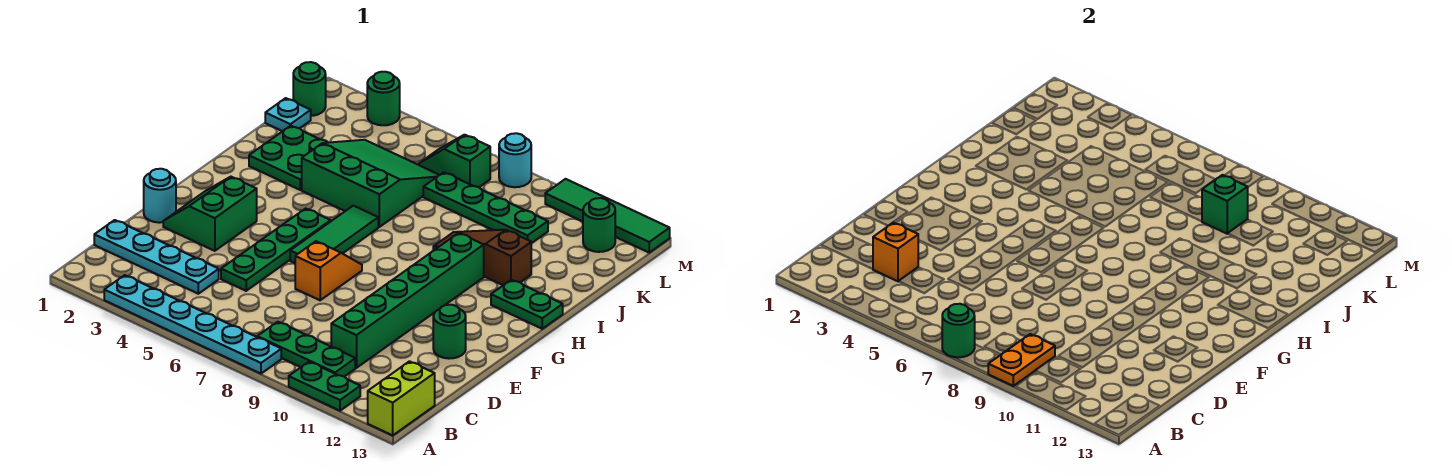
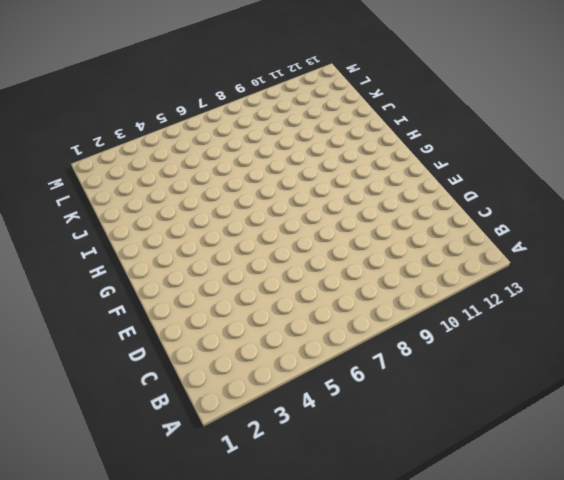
none -> cyan plate A3:A8 level 1
none -> green plate A10:A11 level 1
none -> lime brick A13:B13 level 1

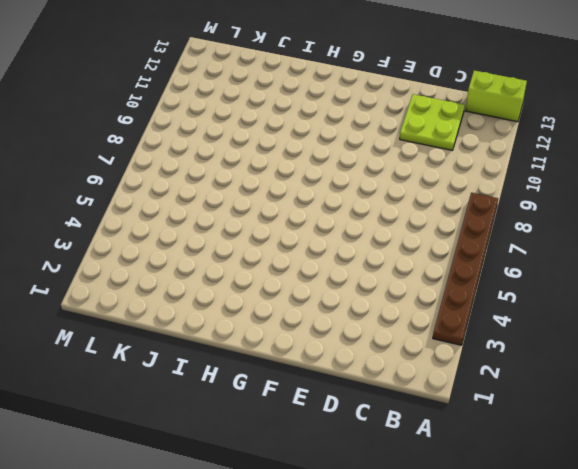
brown plate A3:A8 level 1 -> cyan plate A3:A8 level 1
lime plate C11:D12 level 1 -> none
none -> green plate A10:A11 level 1
none -> green plate B8:B10 level 1
none -> cyan plate C1:C4 level 1

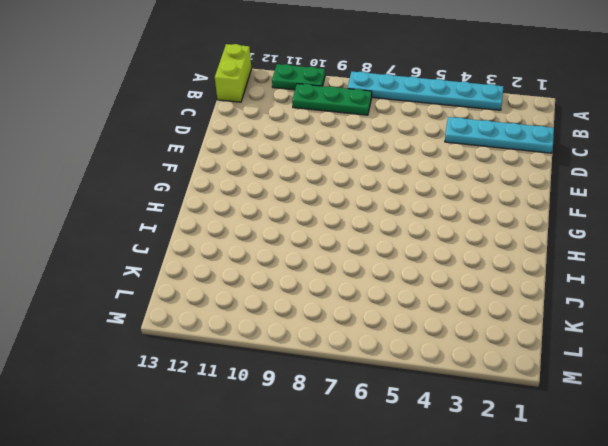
none -> green brick C10:H10 level 1
none -> green plate D5:G5 level 1
none -> cyan round brick E1 level 1

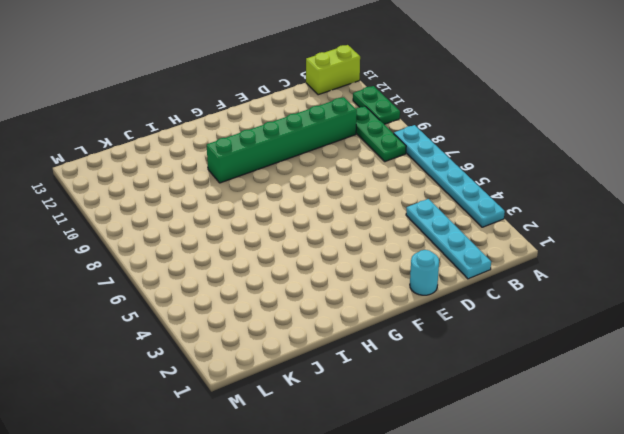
none -> green plate D5:G5 level 1
none -> green slope E2:F3 level 1 top 3
none -> orange slope E7:F7 level 1 top E

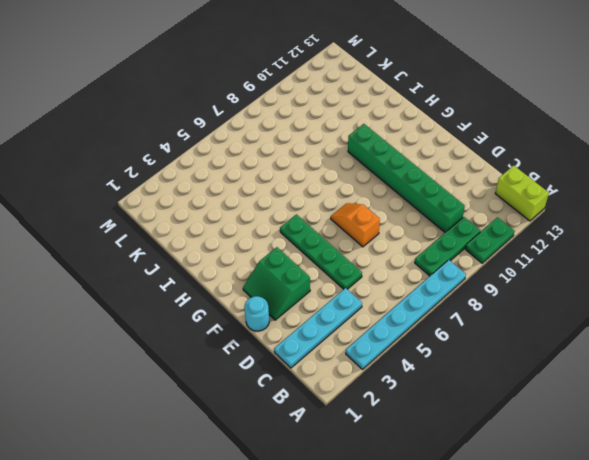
none -> green round brick E12 level 1
none -> green tile F6:H6 level 1
none -> green plate H12:H13 level 1

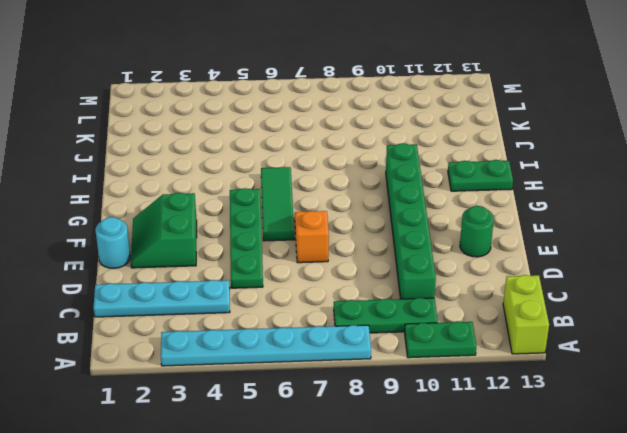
none -> green plate I2:J3 level 1
none -> green slope I4:K6 level 1 top I
none -> brown slope I9:I11 level 1 top 11

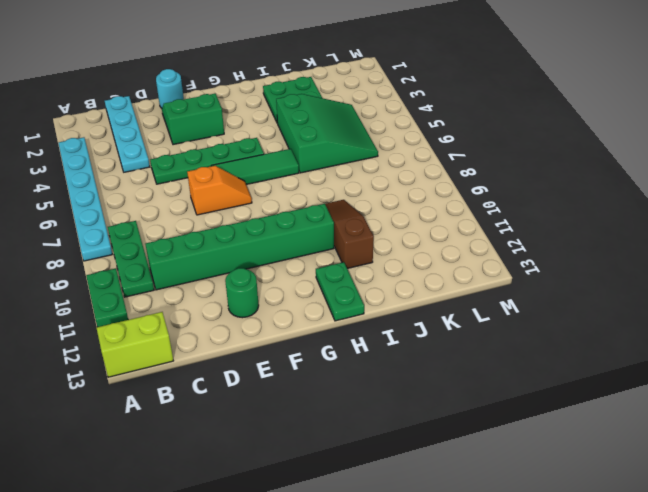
none -> cyan plate K1 level 1
none -> green plate K7:K10 level 1
none -> green round brick L1 level 1

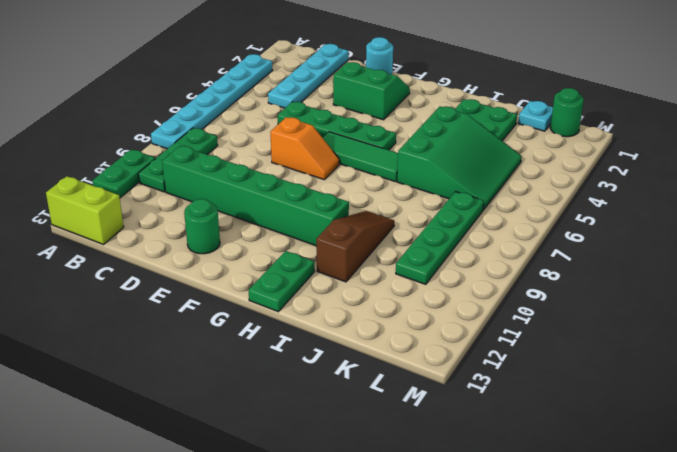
none -> green slope L6:L7 level 1 top 7
none -> green round brick L12 level 1
none -> green round brick M3 level 1

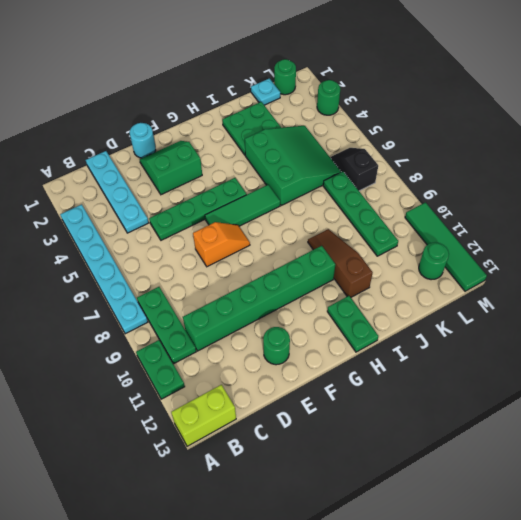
black slope L6:L7 level 1 top 7 -> green slope L6:L7 level 1 top 7
none -> cyan round brick M8 level 1
none -> green round brick A7 level 2
none -> orange plate A9:B9 level 2

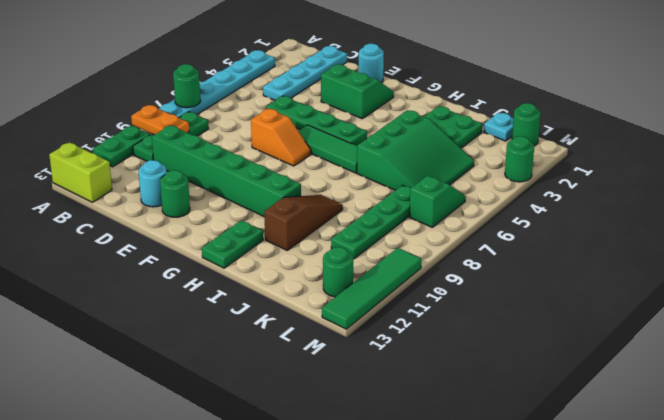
cyan round brick D12 level 1 -> cyan round brick M8 level 1
none -> orange brick C3 level 2
none -> green brick K9 level 2

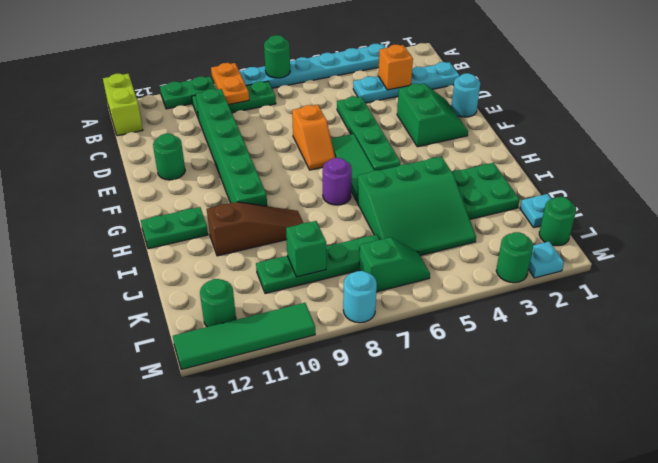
purple round brick H7 level 1 -> none
cyan plate M2 level 1 -> none

